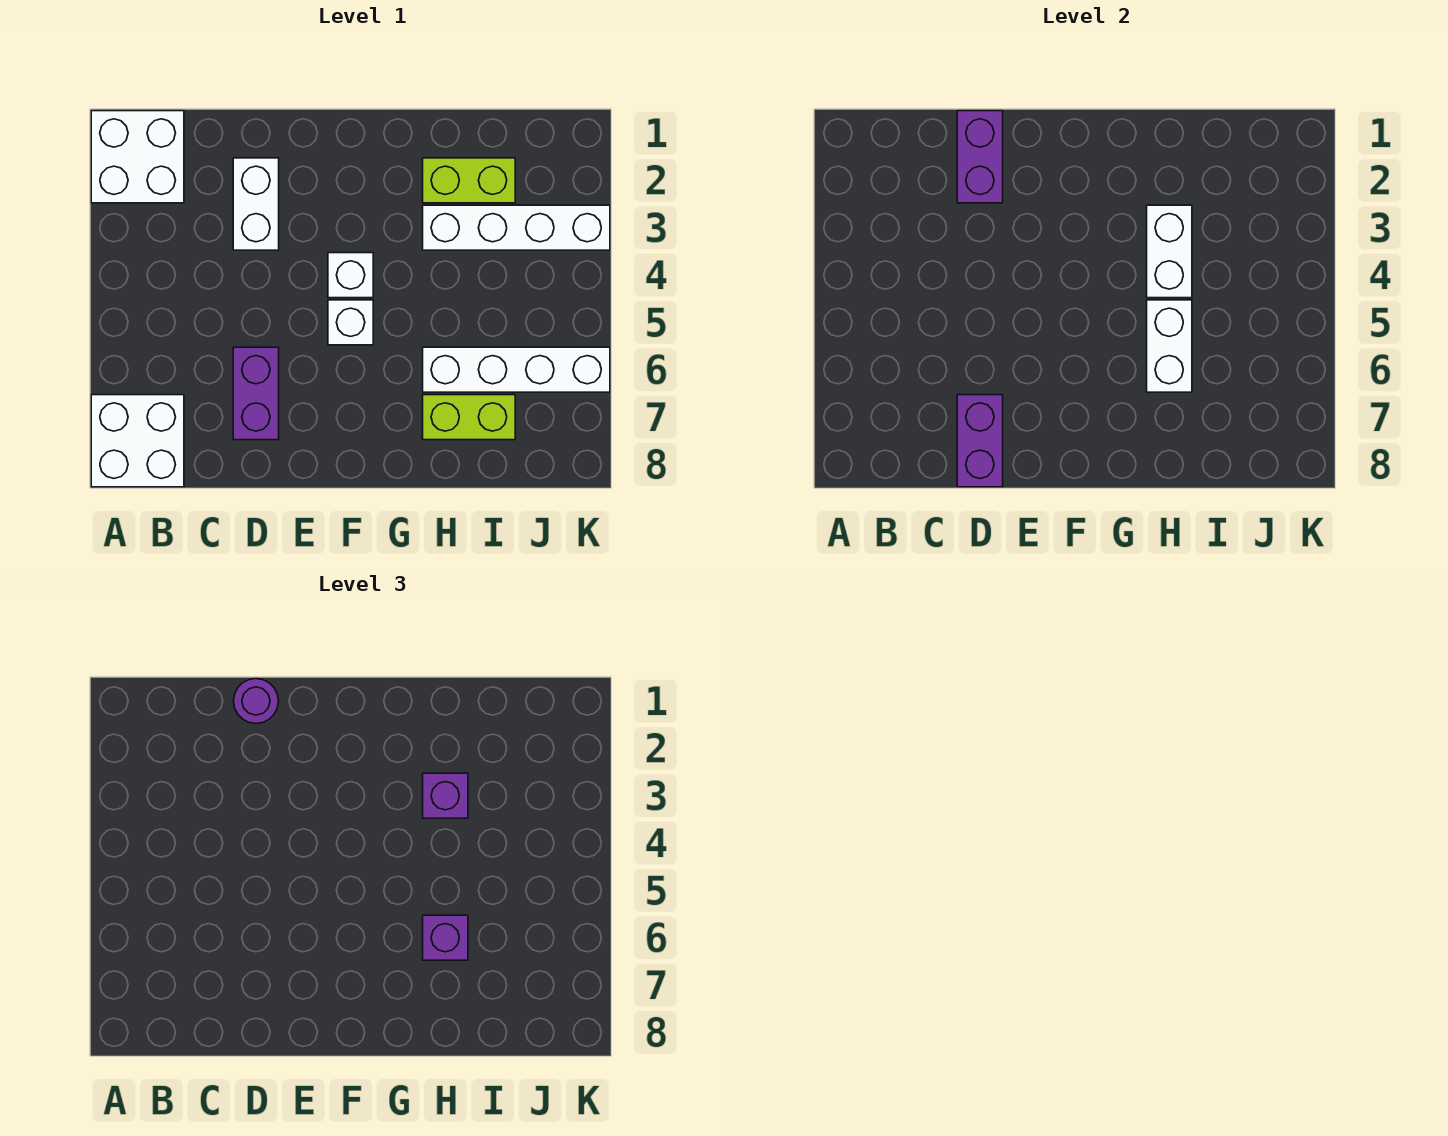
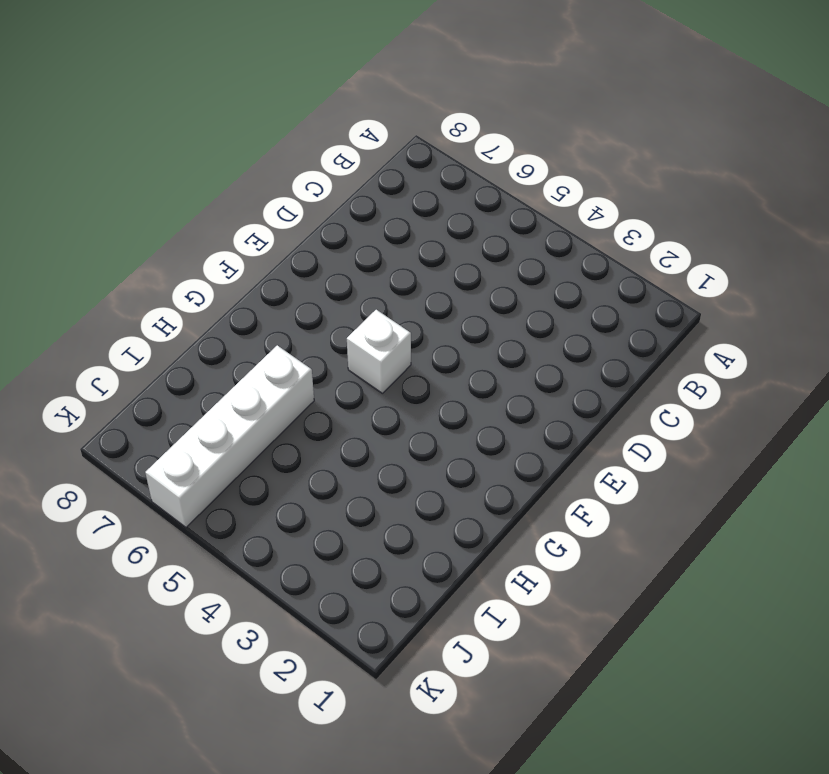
none -> white brick A1:B2 level 1
none -> white brick A7:B8 level 1
none -> white brick D2:D3 level 1

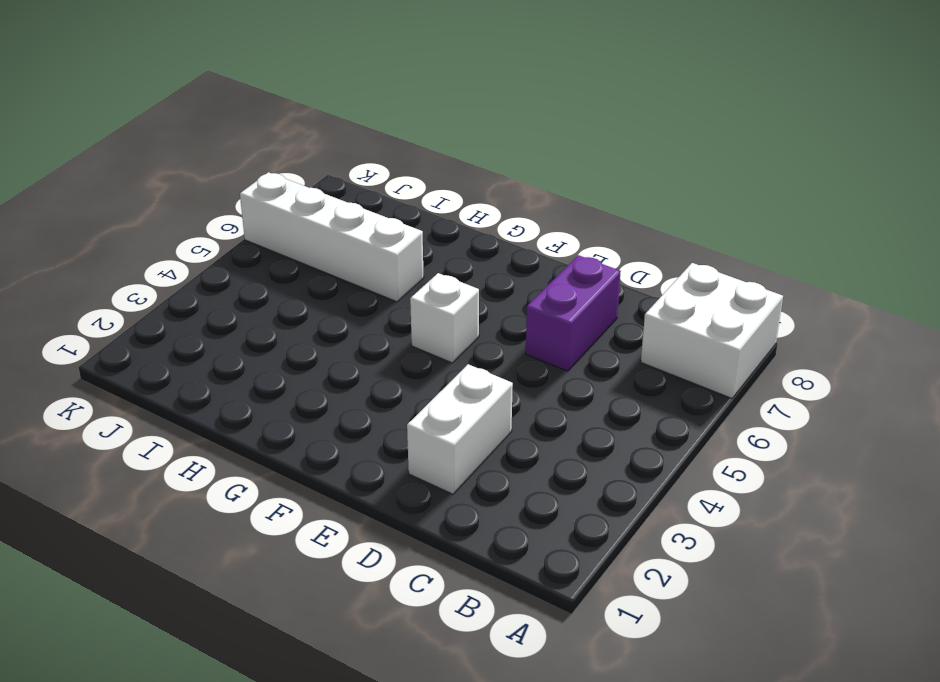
none -> white brick A1:B2 level 1
none -> white brick F4 level 1
none -> lime brick H2:I2 level 1

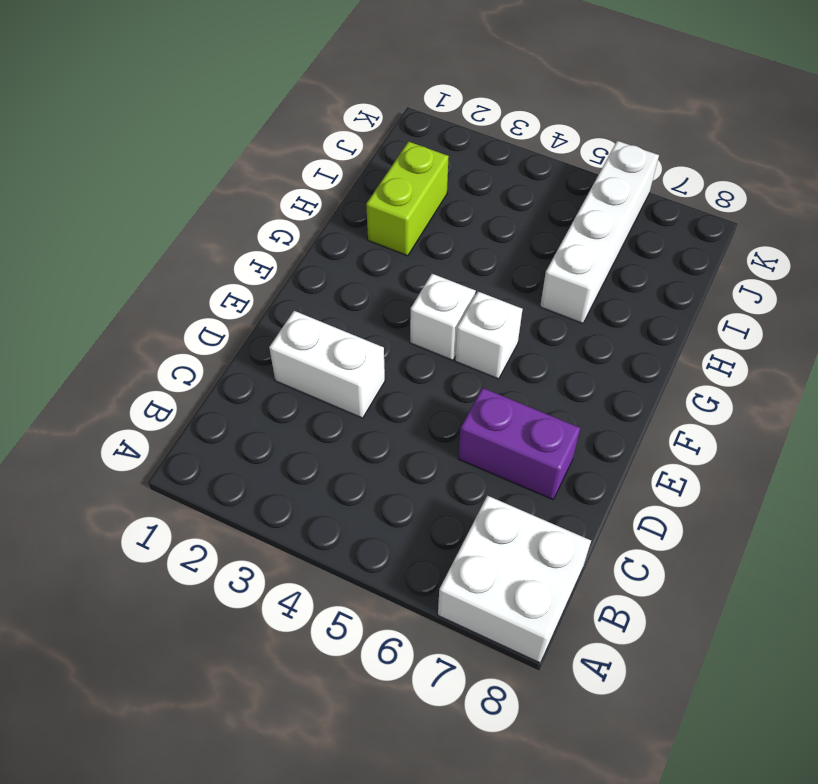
none -> white brick A1:B2 level 1
none -> white brick H3:K3 level 1
none -> lime brick H7:I7 level 1

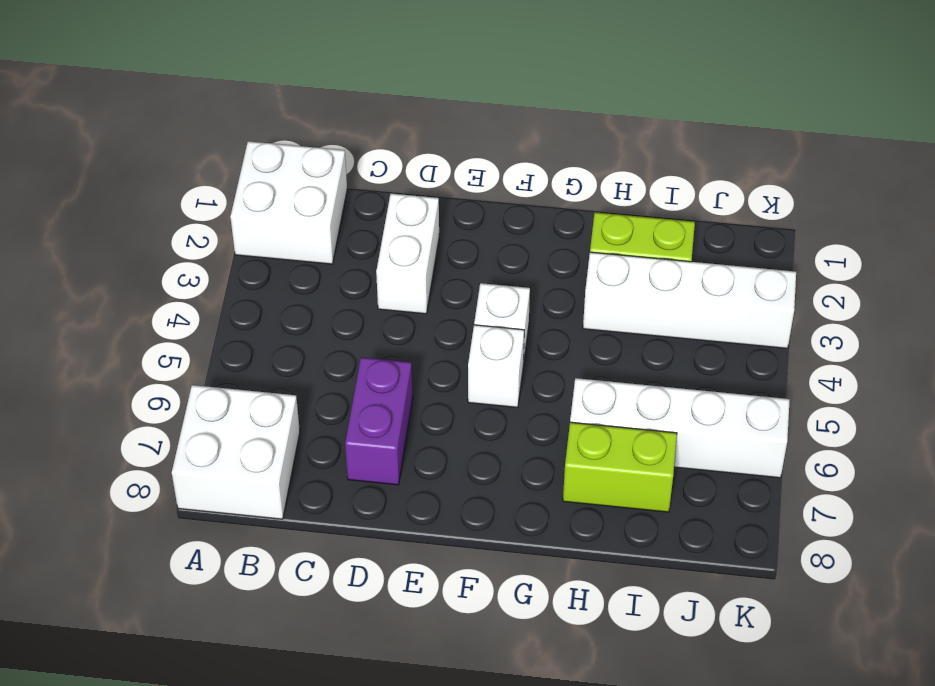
none -> purple brick D1:D2 level 2
none -> purple brick D7:D8 level 2
none -> white brick H3:H4 level 2

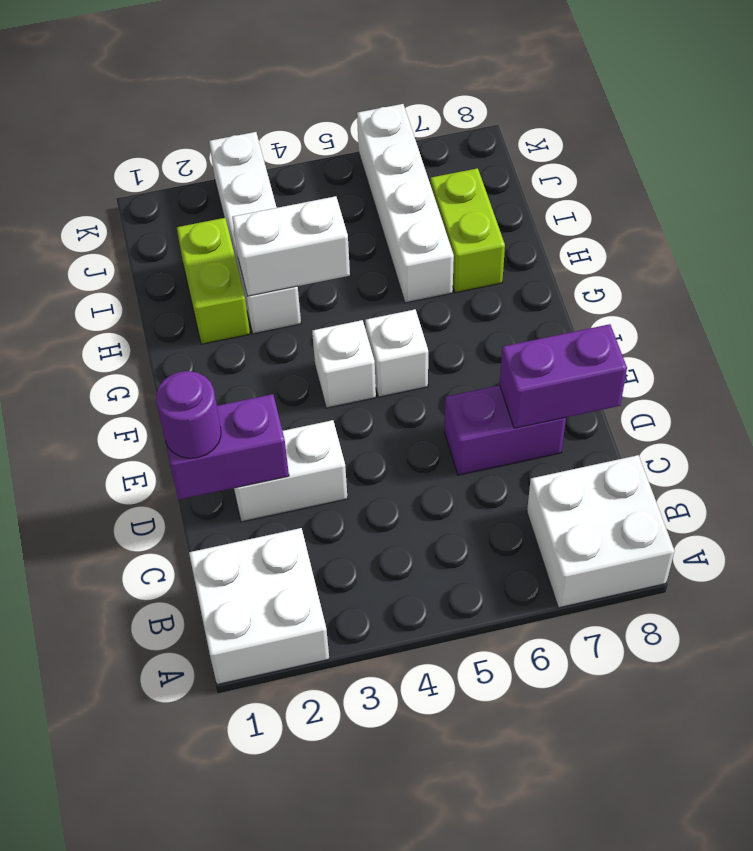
none -> white brick H5:H6 level 2
none -> purple brick H3 level 3
none -> purple brick H6 level 3

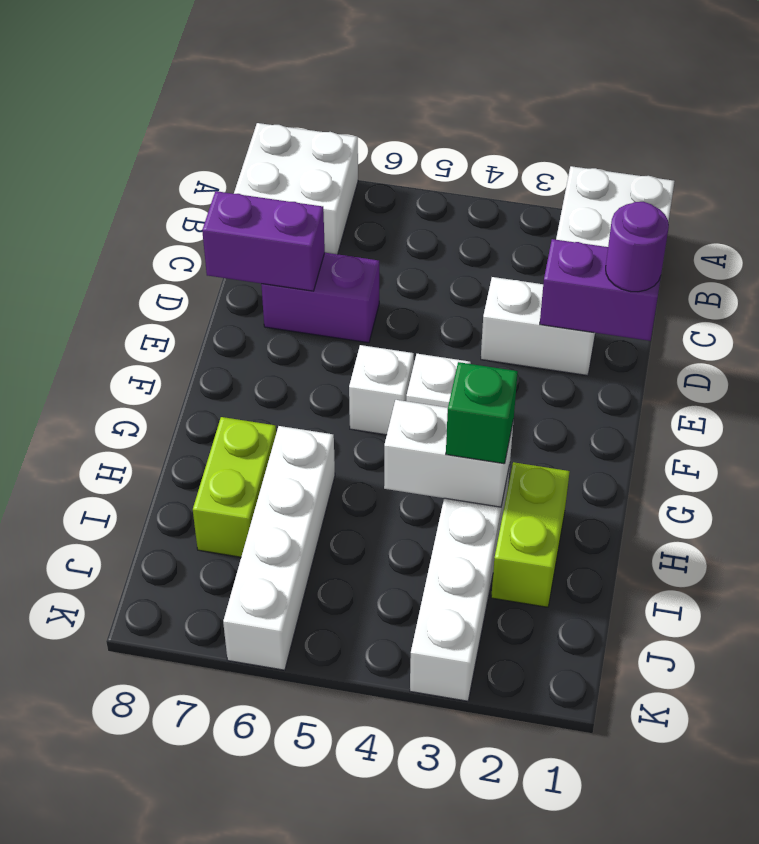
green brick H3 level 3 -> purple brick H3 level 3
none -> white brick H5:H6 level 2
none -> purple brick H6 level 3

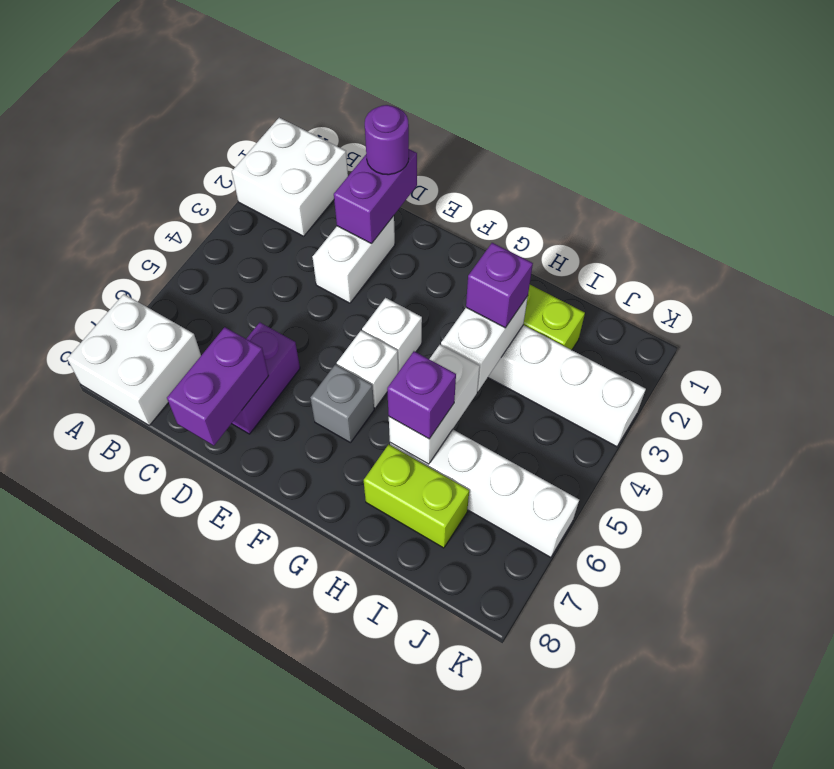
grey brick F6 level 1 -> none

